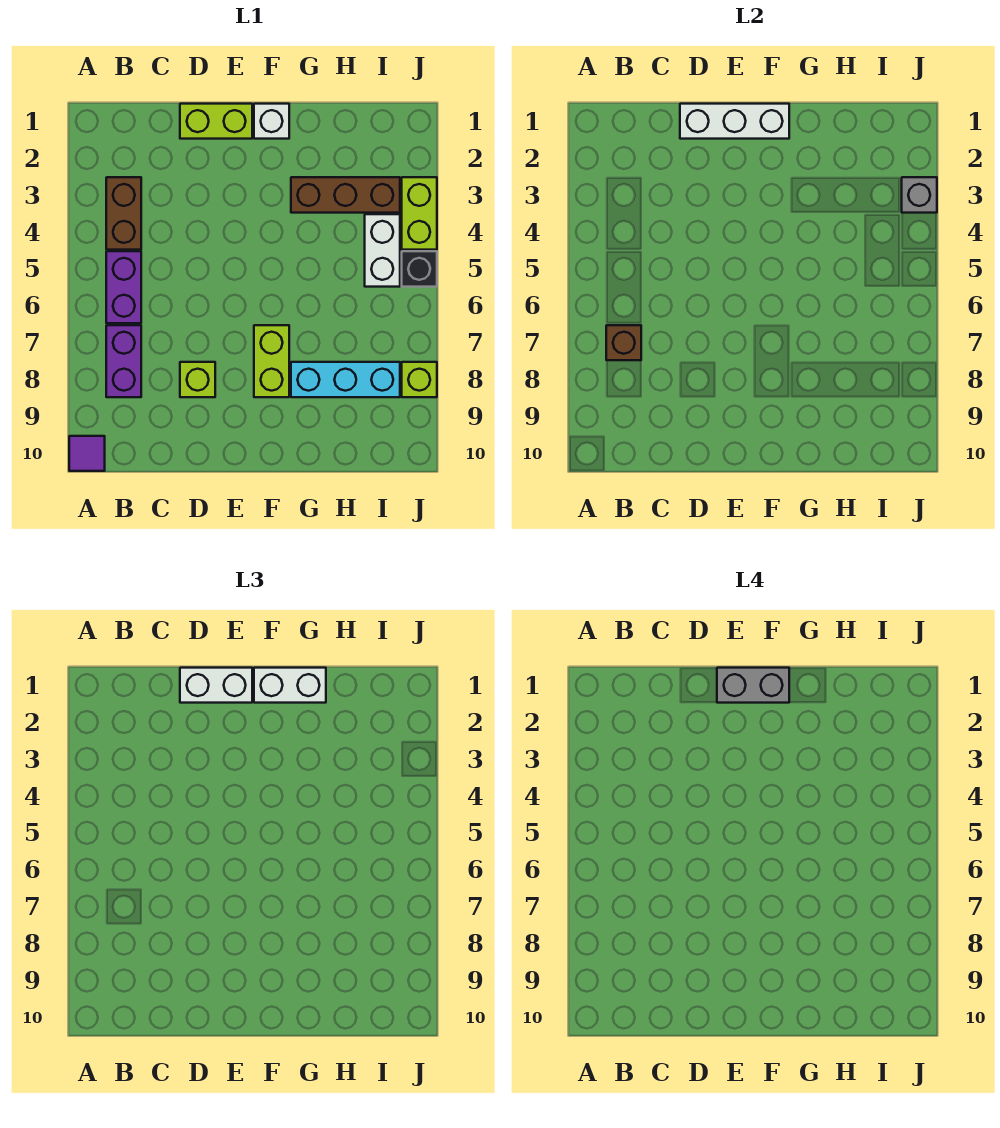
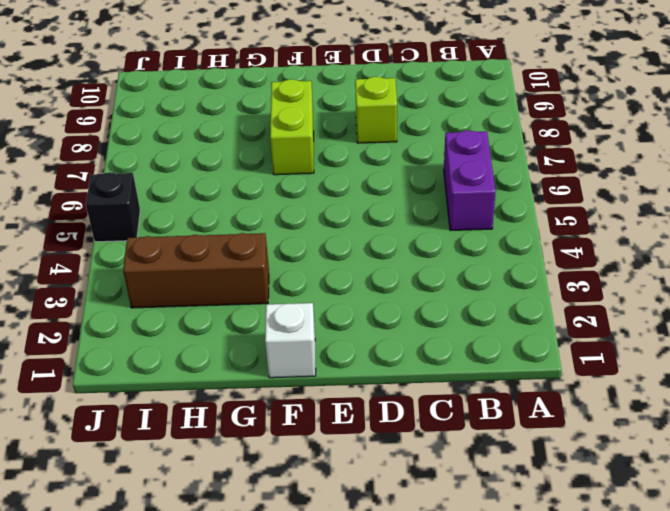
none -> purple tile A10 level 1
none -> brown brick B3:B4 level 1
none -> purple brick B7:B8 level 1

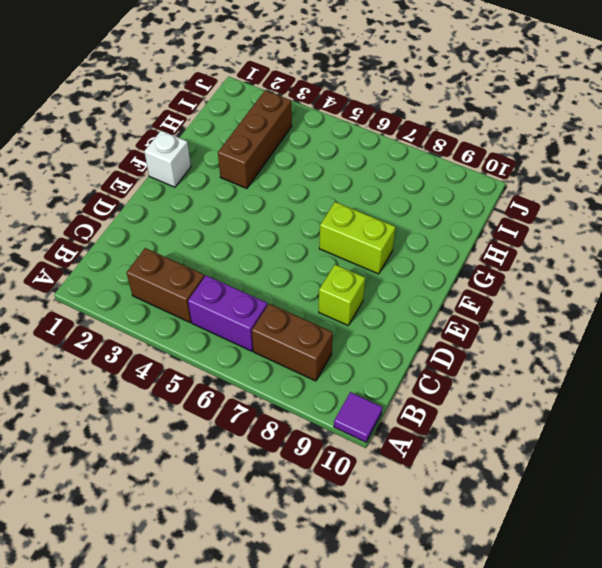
brown brick B7:B8 level 1 -> purple brick B7:B8 level 1
none -> lime brick D1:E1 level 1
none -> cyan brick G8:I8 level 1
none -> white brick I4:I5 level 1

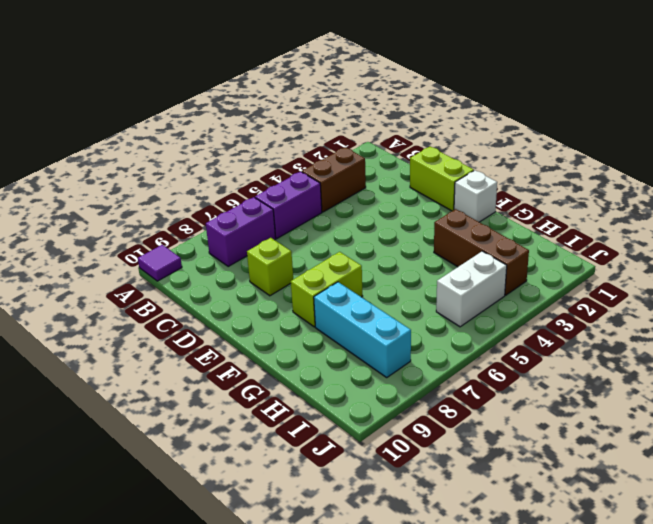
none -> lime brick J3:J4 level 1
none -> black brick J5 level 1
none -> lime brick J8 level 1

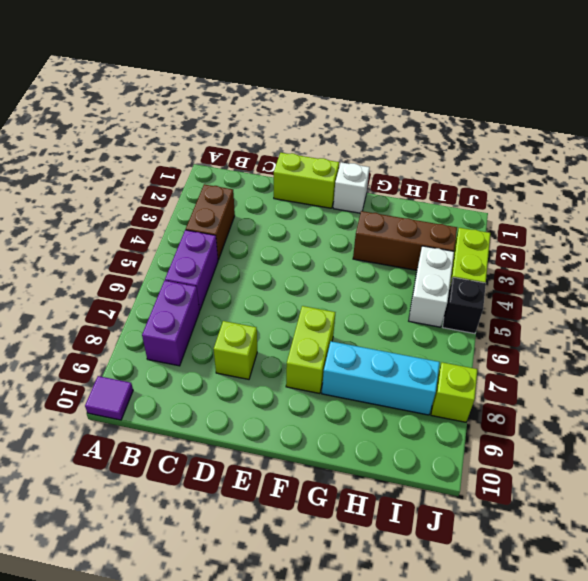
none -> brown brick B7 level 2
none -> white brick D1:F1 level 2
none -> grey brick J3 level 2

